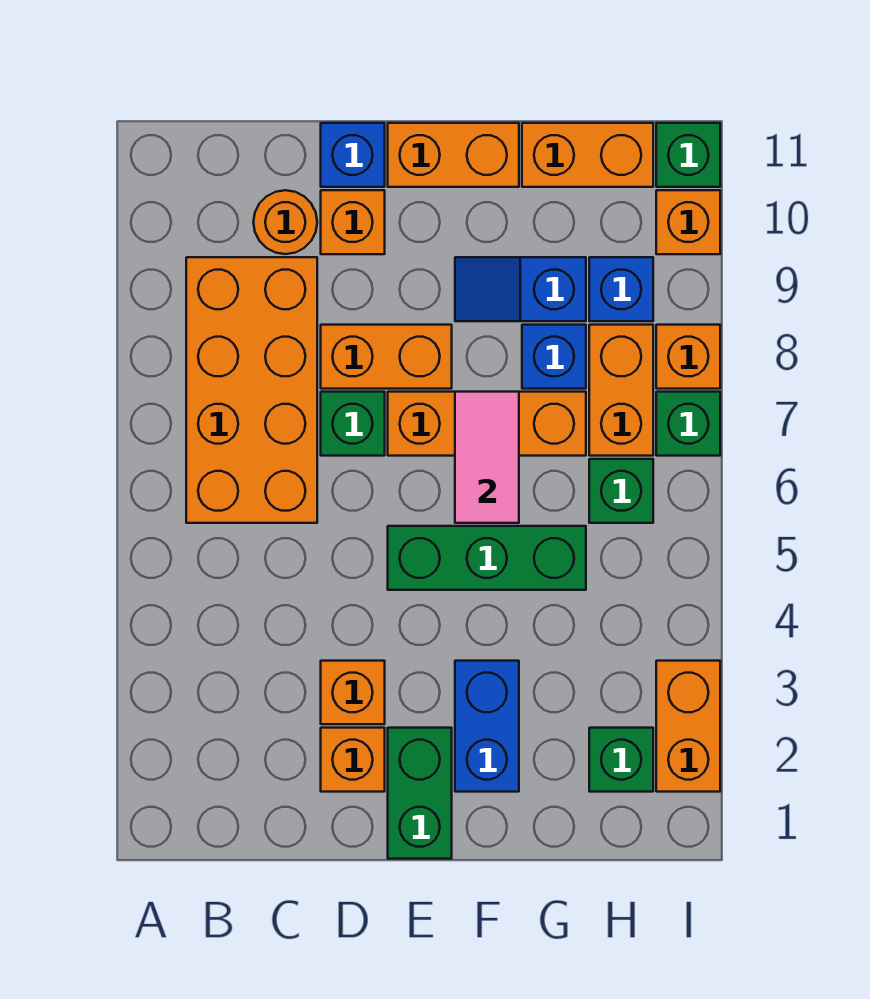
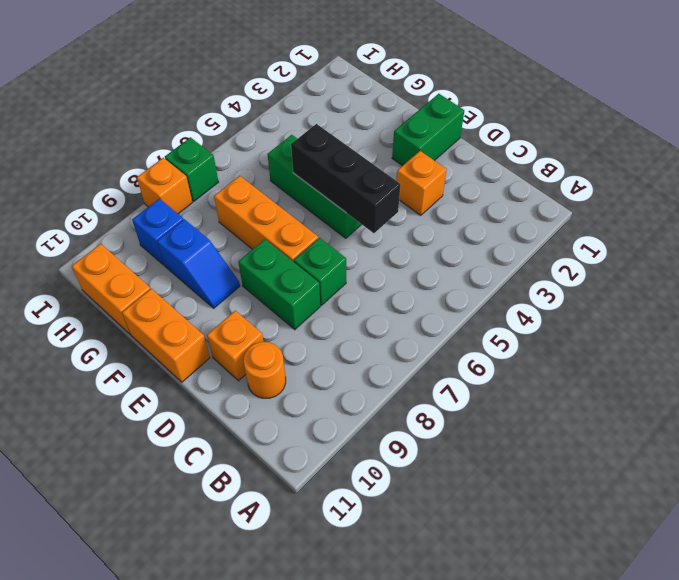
black brick D5:F5 level 2 -> none
green brick D8:E8 level 1 -> orange brick D8:E8 level 1
none -> orange brick B6:C9 level 1
none -> orange brick D2 level 1
none -> blue brick D11 level 1

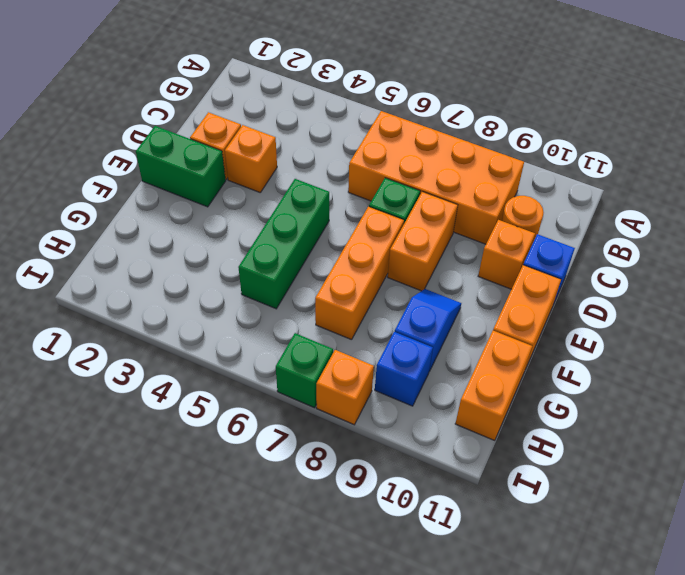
none -> blue brick F2:F3 level 1
none -> blue brick G8 level 1
none -> green brick H2 level 1

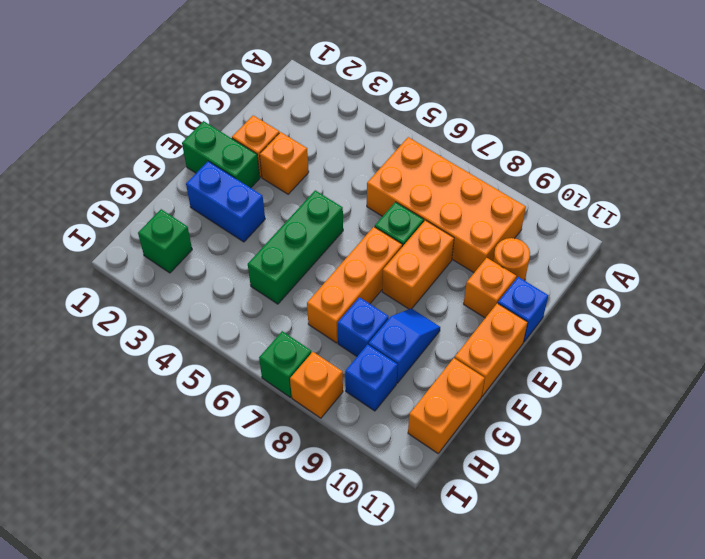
none -> green brick H6 level 1
none -> orange brick H7:H8 level 1
none -> orange brick I2:I3 level 1

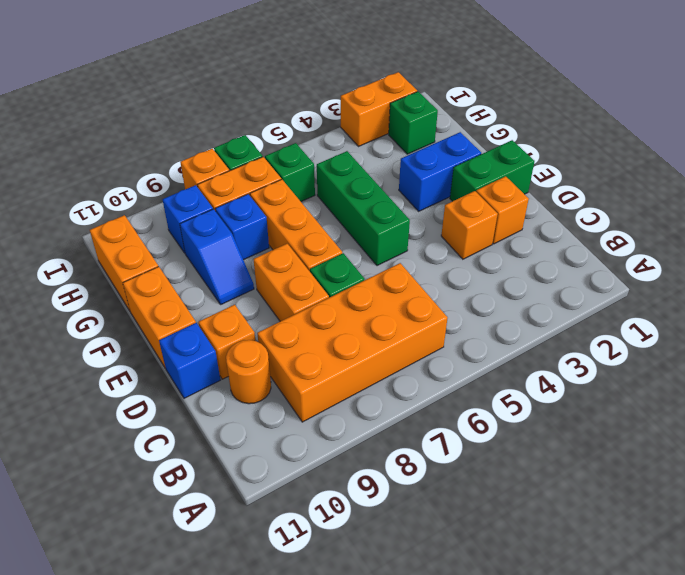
none -> orange brick I10 level 1
none -> green brick I11 level 1
none -> pink tile F6:F7 level 2

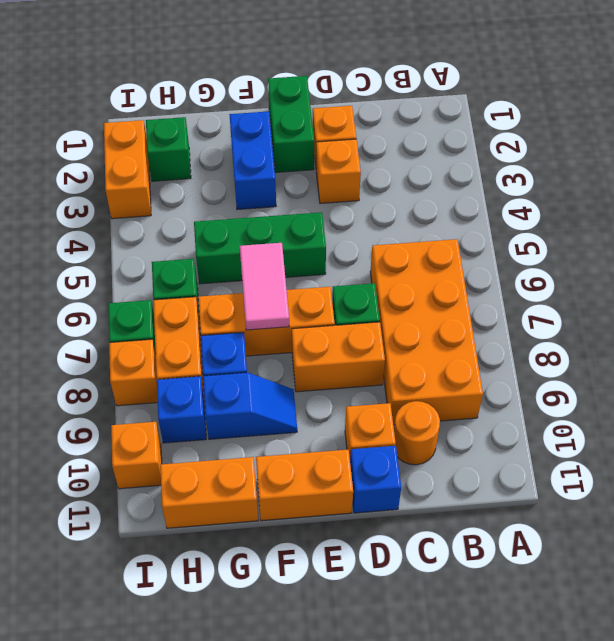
none -> green brick I11 level 1

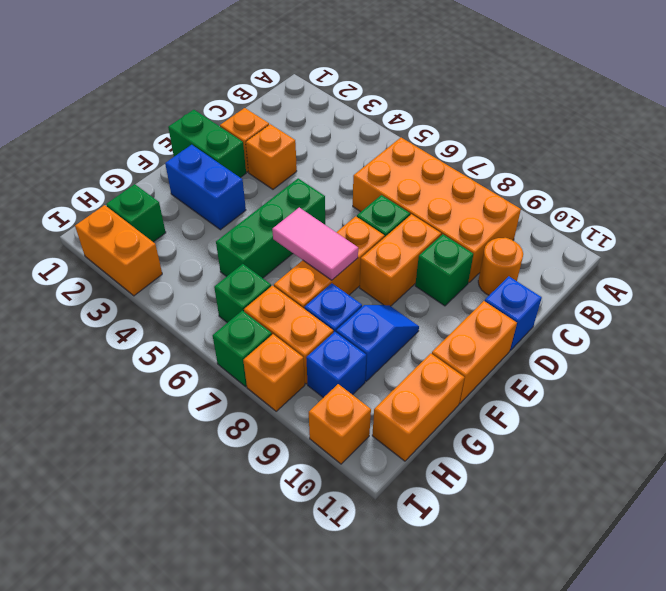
green brick D9 level 1 -> green brick I11 level 1
none -> orange brick D10 level 1

